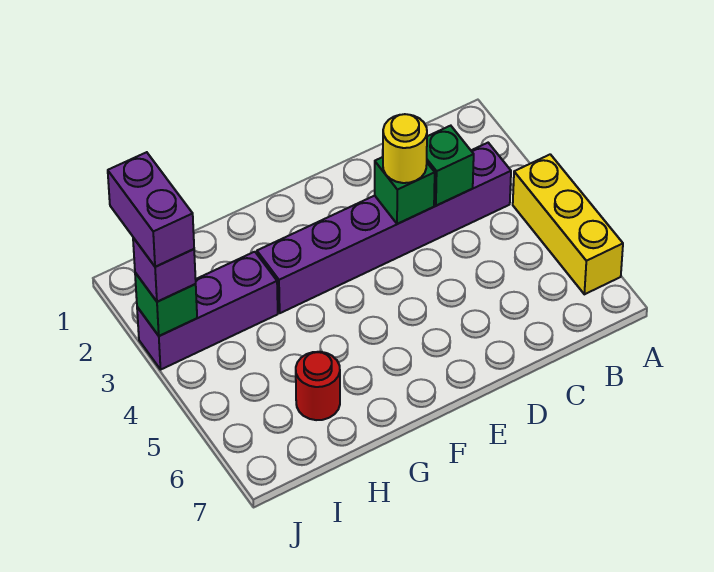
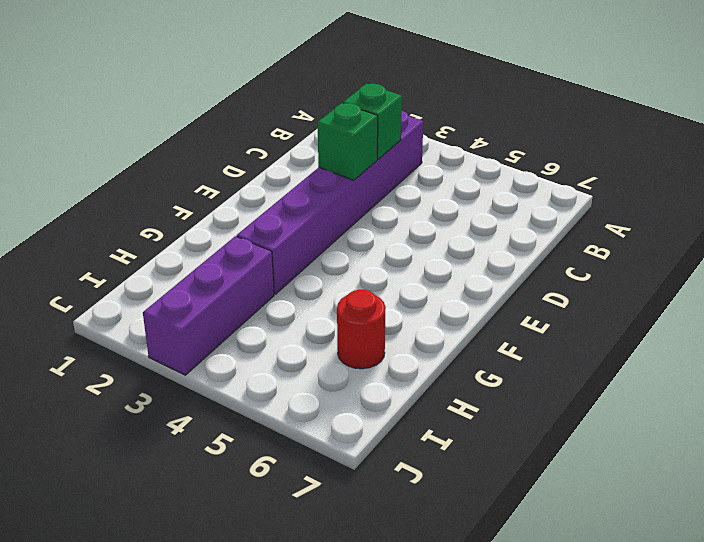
none -> yellow brick A4:A6 level 1
none -> green brick J3 level 2

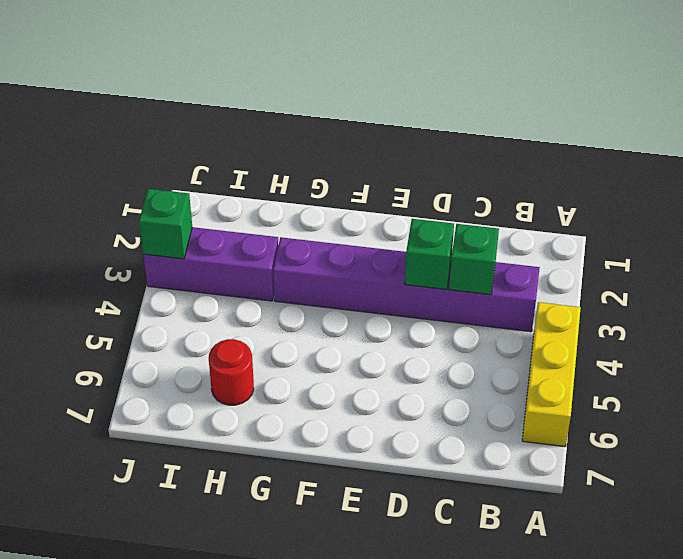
none -> yellow round brick D3 level 3
none -> purple brick J3 level 3

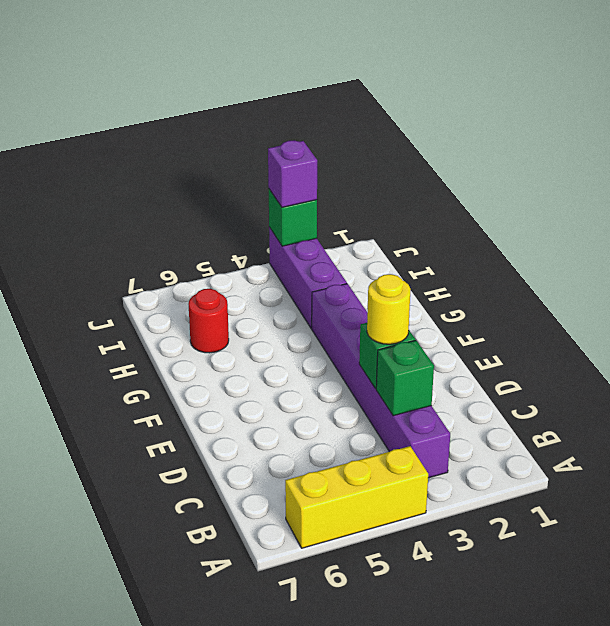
none -> purple brick J2:J3 level 4

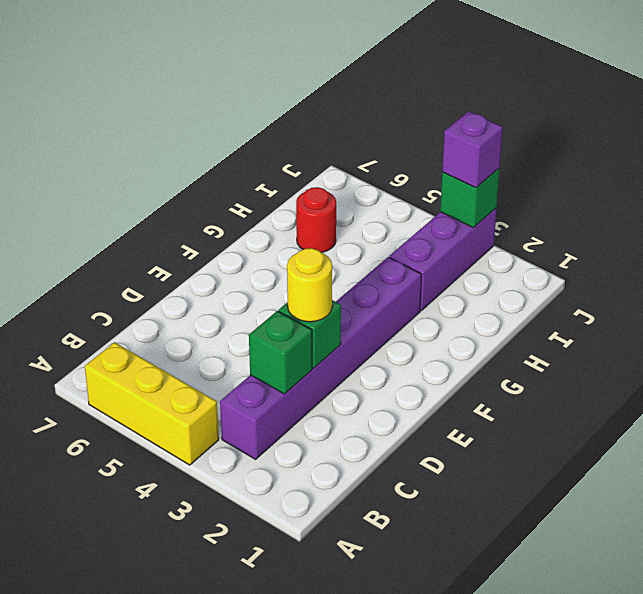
none -> purple brick J2:J3 level 4

